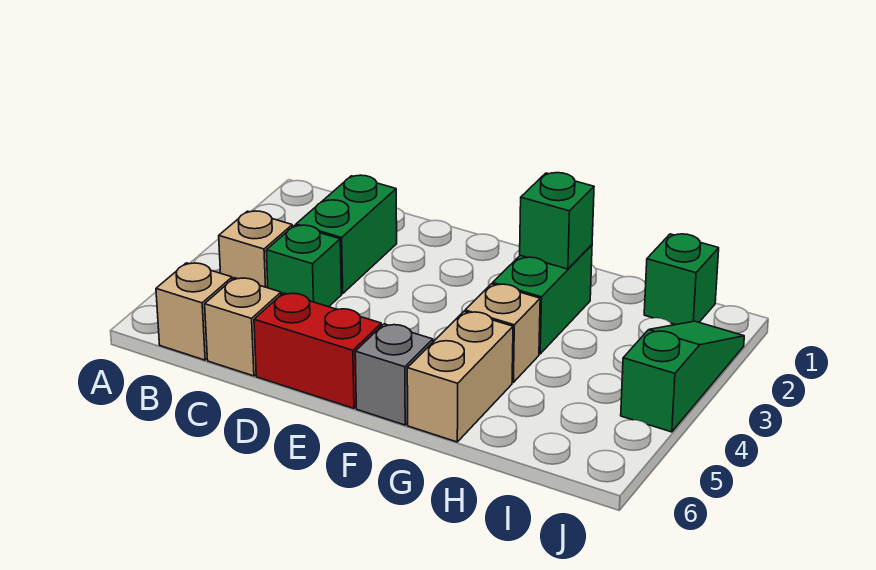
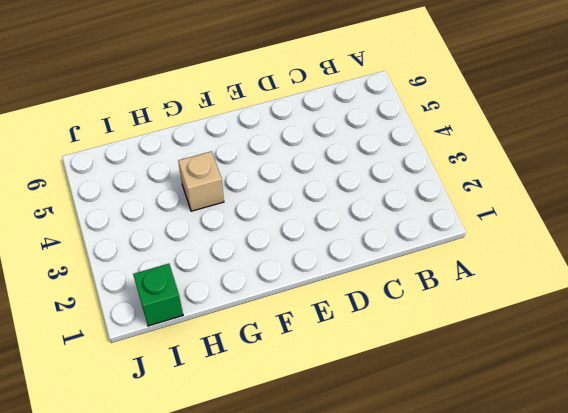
none -> tan brick B4 level 1
none -> tan brick B6 level 1
none -> green brick C2:C3 level 1

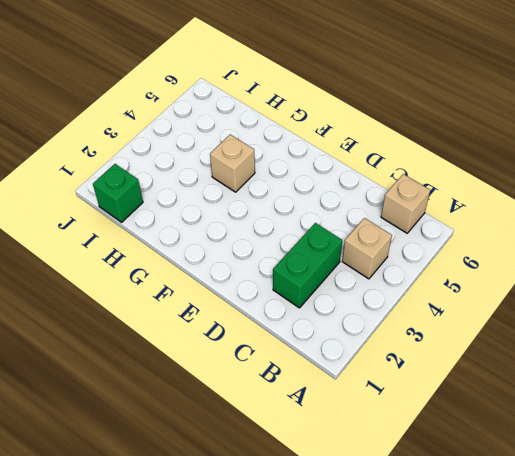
none -> green brick C4 level 1
none -> tan brick C6 level 1
none -> red brick D6:E6 level 1

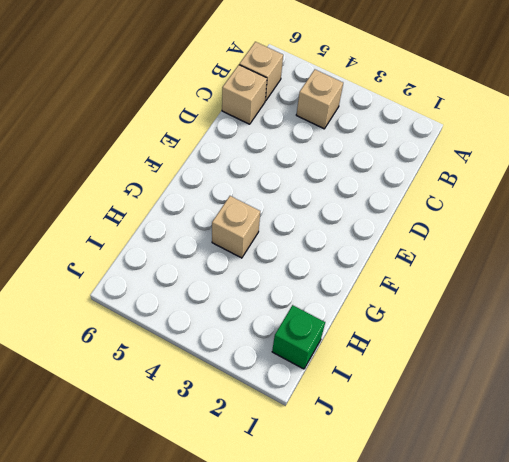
none -> green brick C2:C3 level 1
none -> green brick C4 level 1
none -> red brick D6:E6 level 1

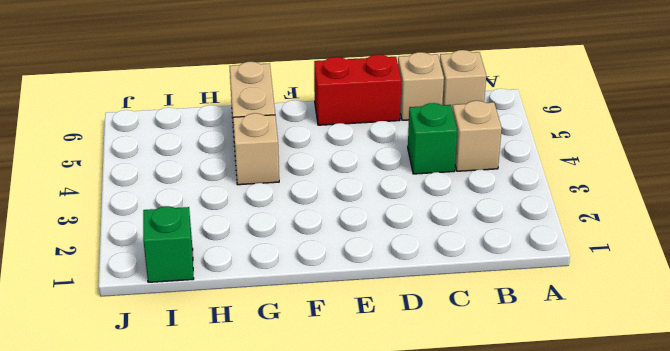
none -> green brick C2:C3 level 1
none -> grey brick F6 level 1
none -> green brick G2:G3 level 1

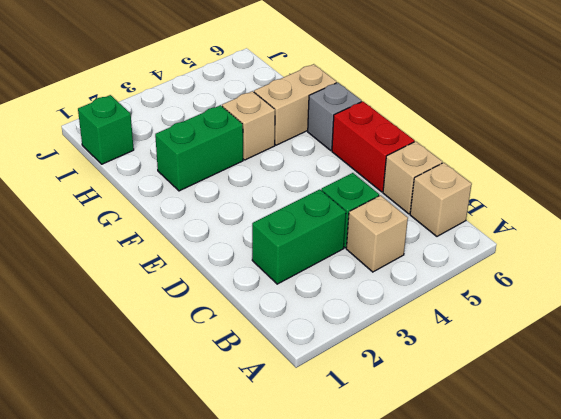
none -> green slope J2:J4 level 1 top 4
none -> green brick G2 level 2

